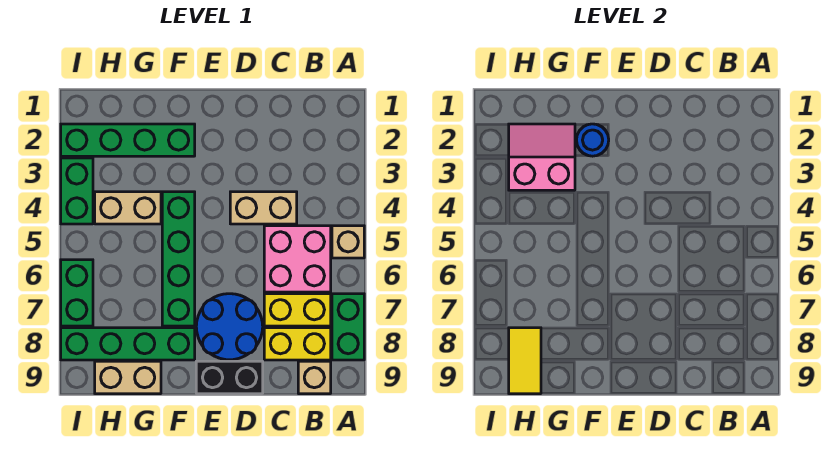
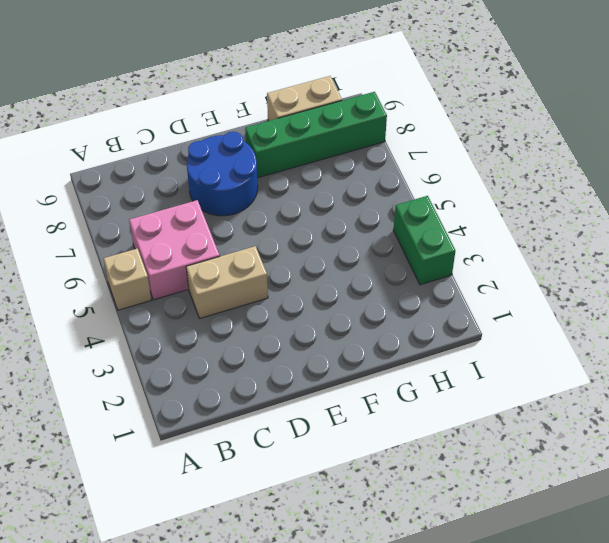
none -> green brick A7:A8 level 1
none -> yellow brick B7:C7 level 1
none -> yellow brick B8:C8 level 1

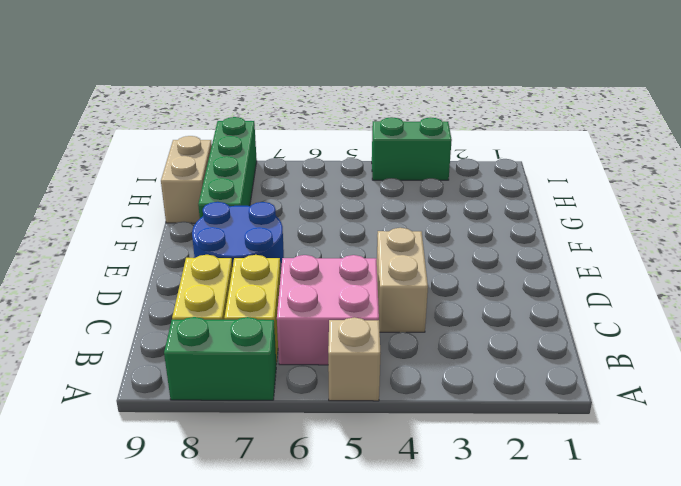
none -> tan brick B9 level 1
none -> black brick D9:E9 level 1
none -> green brick F2:I2 level 1

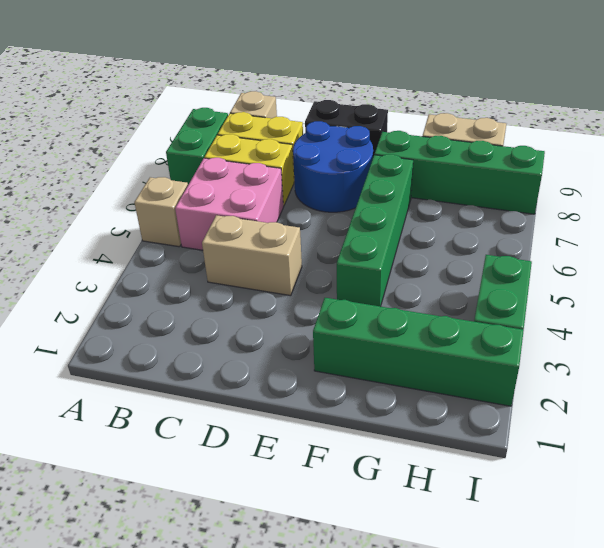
none -> tan brick G4:H4 level 1
none -> green brick I6:I7 level 1
none -> blue round brick F2 level 2

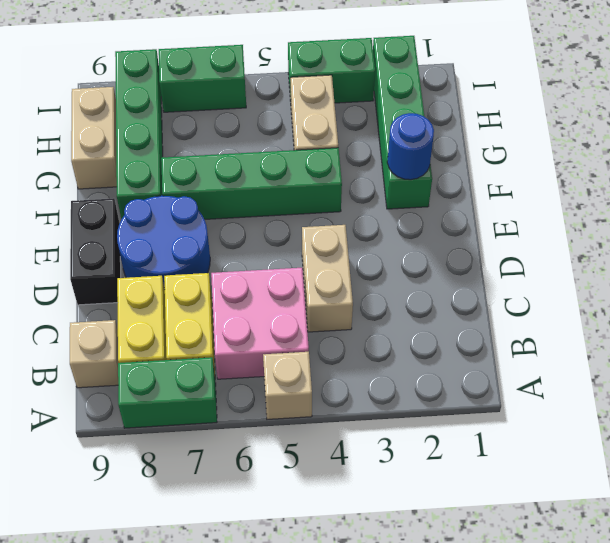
none -> pink slope G2:H3 level 2 top 3
none -> yellow tile H8:H9 level 2

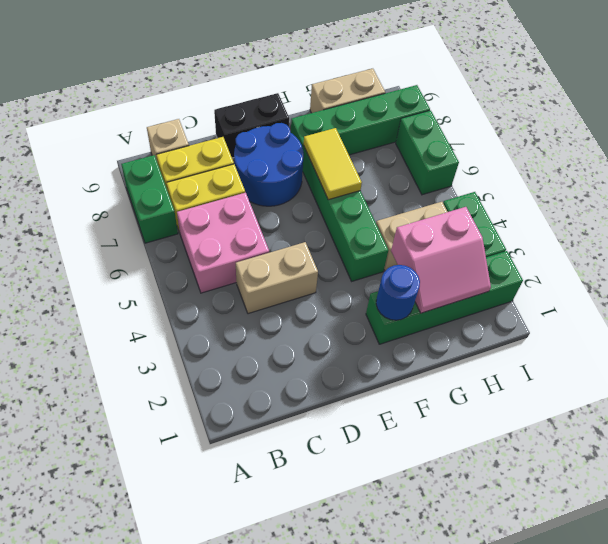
yellow tile F6:F7 level 2 -> yellow tile H8:H9 level 2
none -> tan brick A5 level 1

